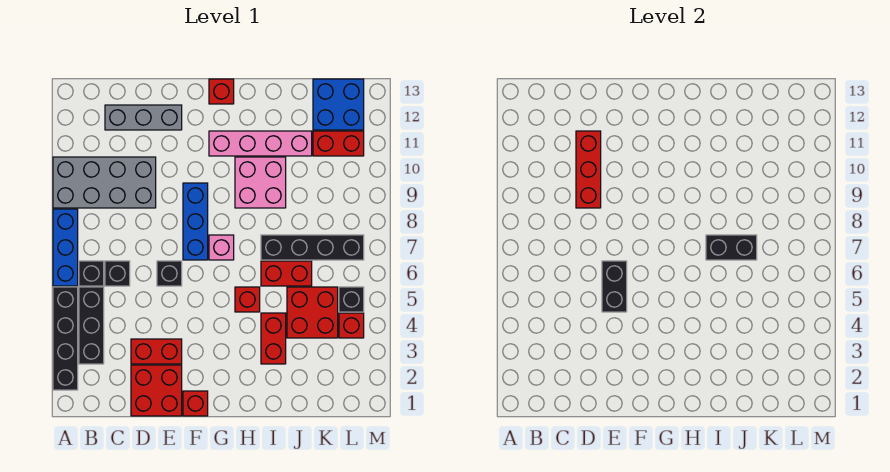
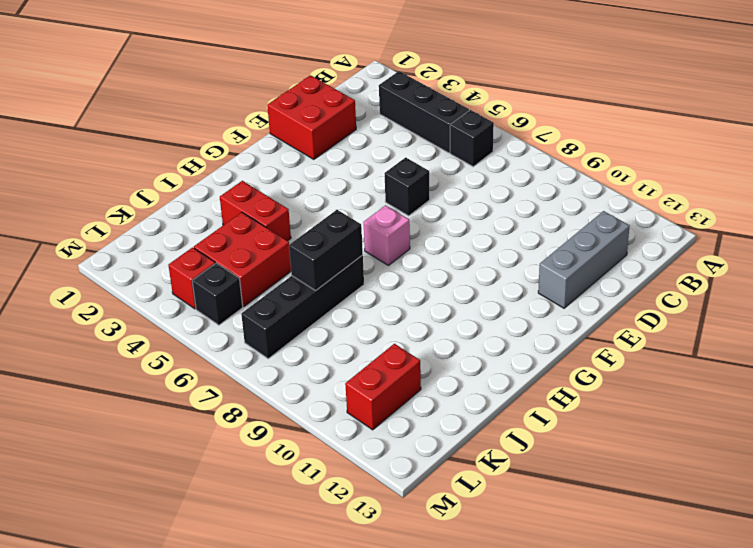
none -> black brick A2:A5 level 1
none -> blue brick A6:A8 level 1
none -> grey brick A9:D10 level 1

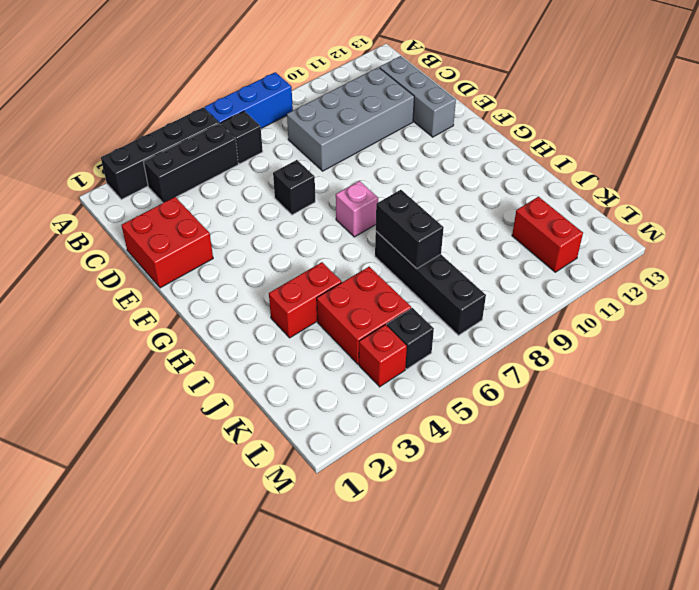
grey brick C8:D11 level 1 -> grey brick A9:D10 level 1
none -> black brick C6 level 1
none -> red brick D3:E3 level 1
none -> red brick F1 level 1

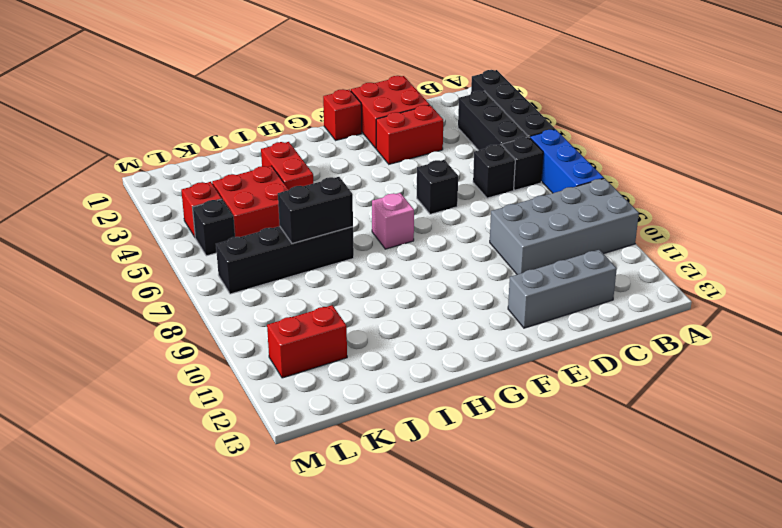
none -> blue brick F7:F9 level 1
none -> pink brick G11:J11 level 1
none -> red brick G13 level 1

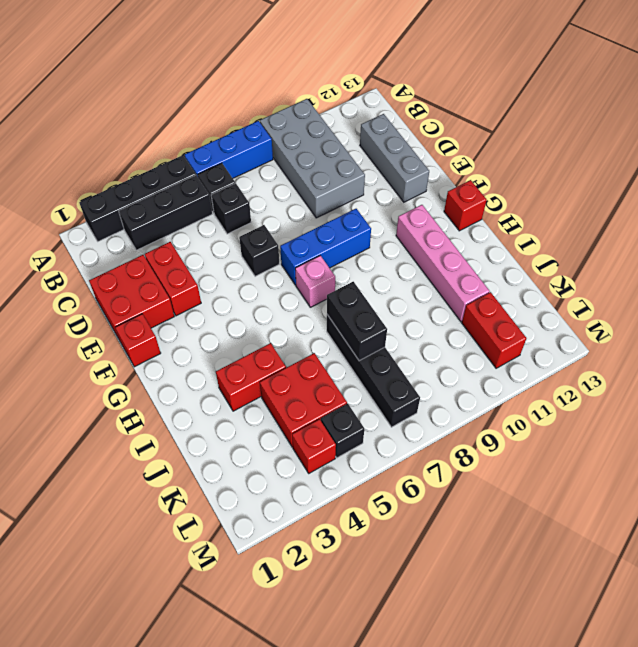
none -> red brick H5 level 1
none -> pink brick H9:I10 level 1
none -> red brick I6:J6 level 1

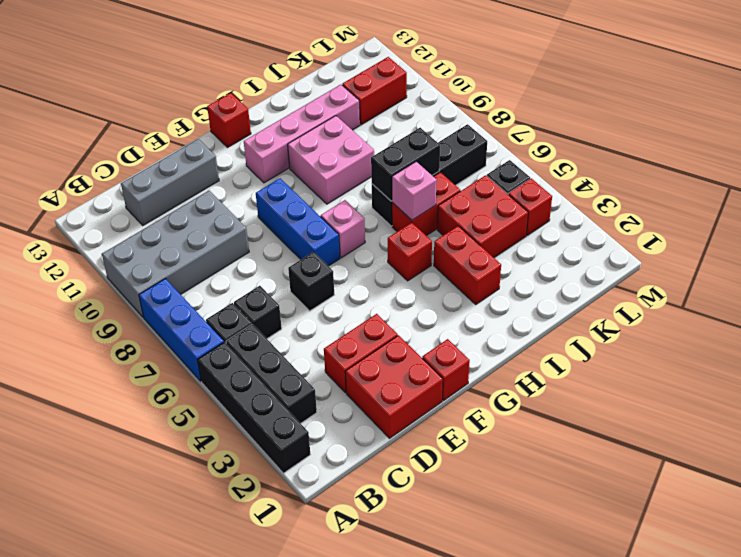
pink brick I6 level 2 -> none
none -> blue brick K12:L13 level 1
none -> red brick D9:D11 level 2
none -> black brick E5:E6 level 2

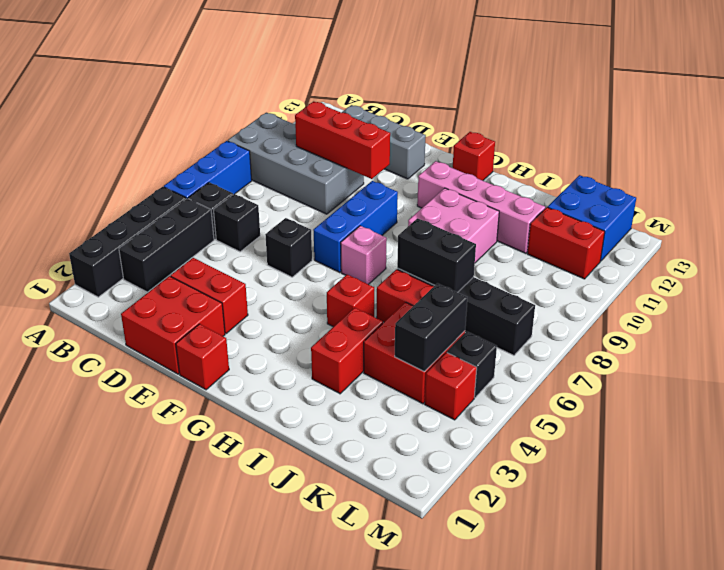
red brick C10:E10 level 2 -> red brick D9:D11 level 2
black brick K4:K5 level 2 -> black brick E5:E6 level 2

